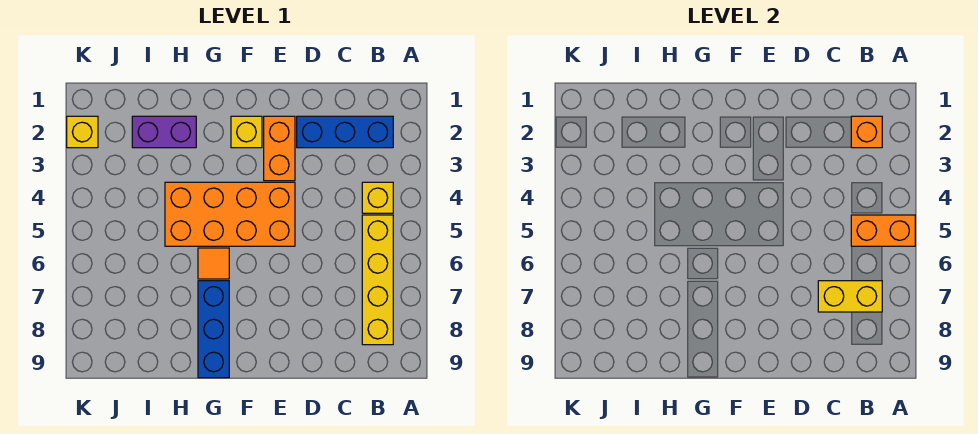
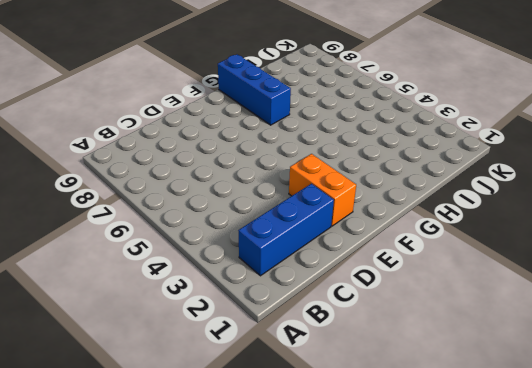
none -> yellow brick B4 level 1
none -> yellow brick B5:B8 level 1
none -> orange brick E4:H5 level 1

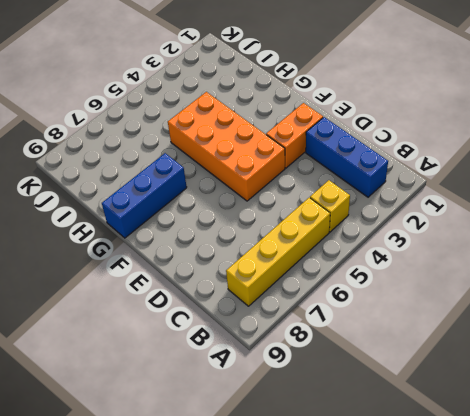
none -> yellow brick F2 level 1
none -> orange tile G6 level 1
none -> purple brick H2:I2 level 1

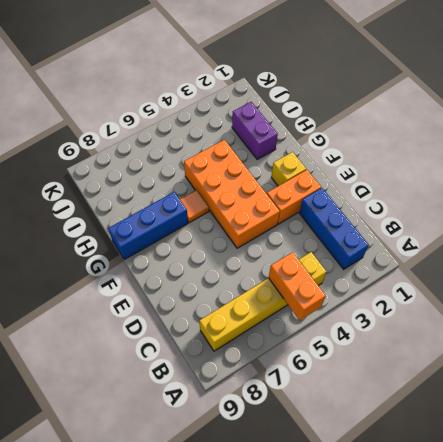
none -> yellow brick K2 level 1
none -> orange brick B2 level 2
none -> yellow brick B7:C7 level 2

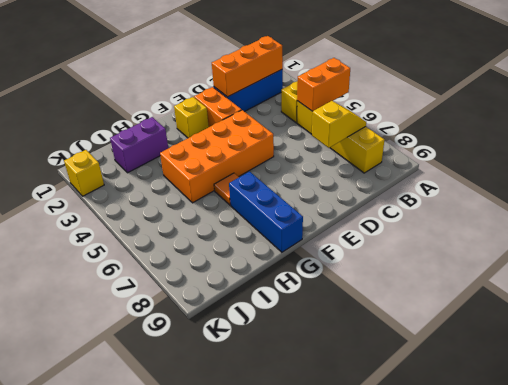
orange brick B2:D2 level 2 -> orange brick B2 level 2
yellow slope B7:C7 level 2 top C -> yellow brick B7:C7 level 2

